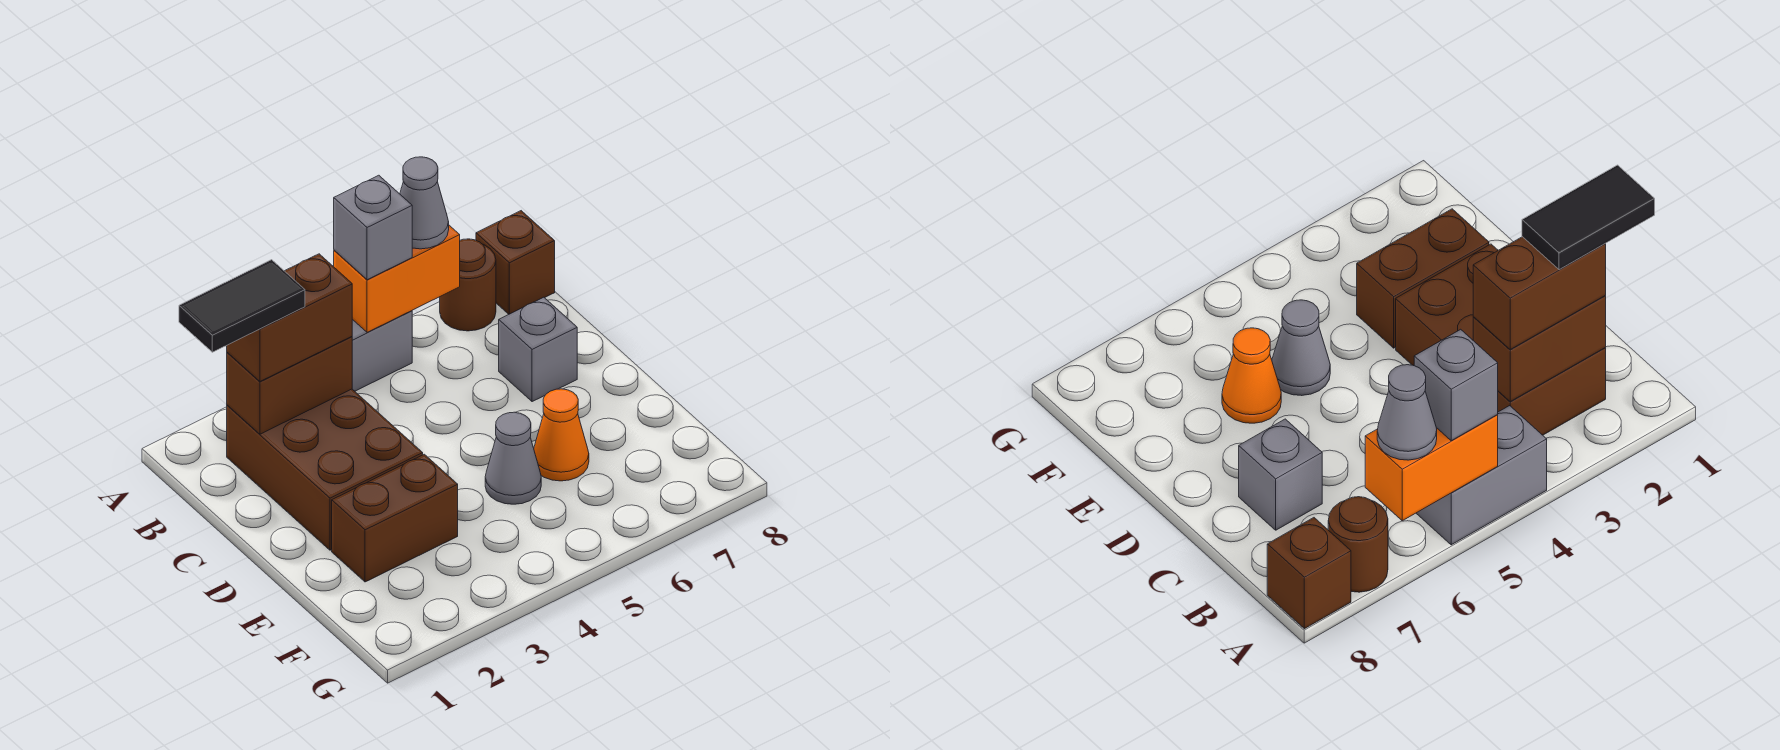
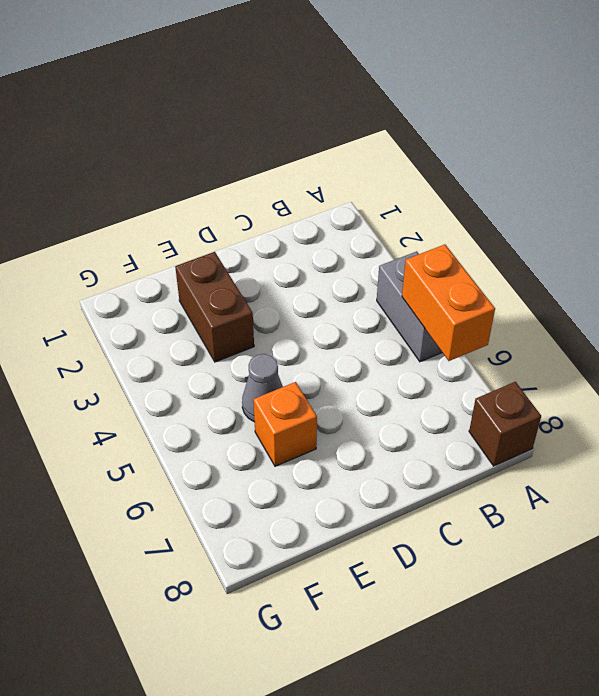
orange brick E6 level 1 -> orange cone E6 level 1
none -> brown round brick A7 level 1
none -> brown brick B2:D3 level 1
none -> grey brick C7 level 1

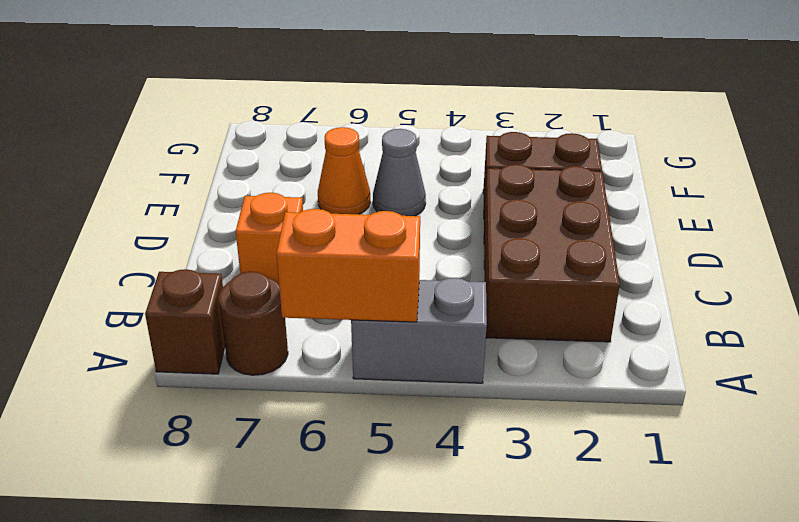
orange brick C7 level 1 -> grey brick C7 level 1
none -> brown brick B2:B3 level 2
none -> grey brick A5 level 3
none -> grey cone A6 level 3

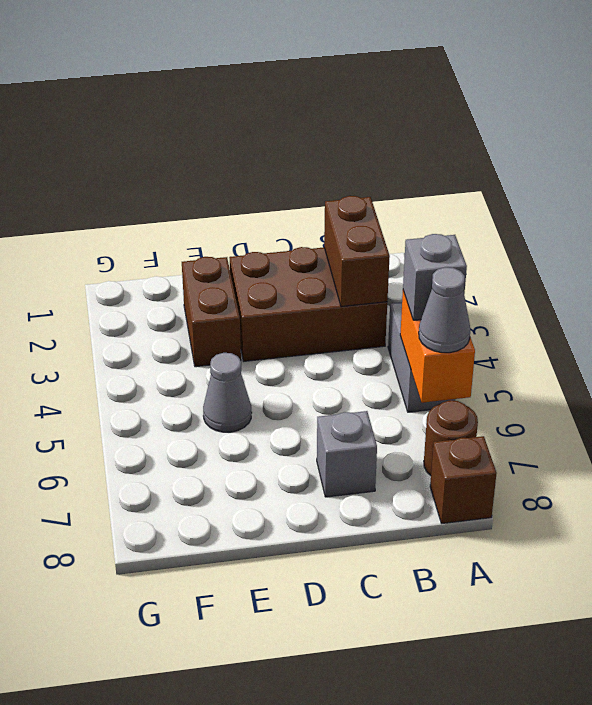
none -> orange cone E6 level 1
none -> brown brick B2:B3 level 3
none -> black tile B1:B2 level 4

